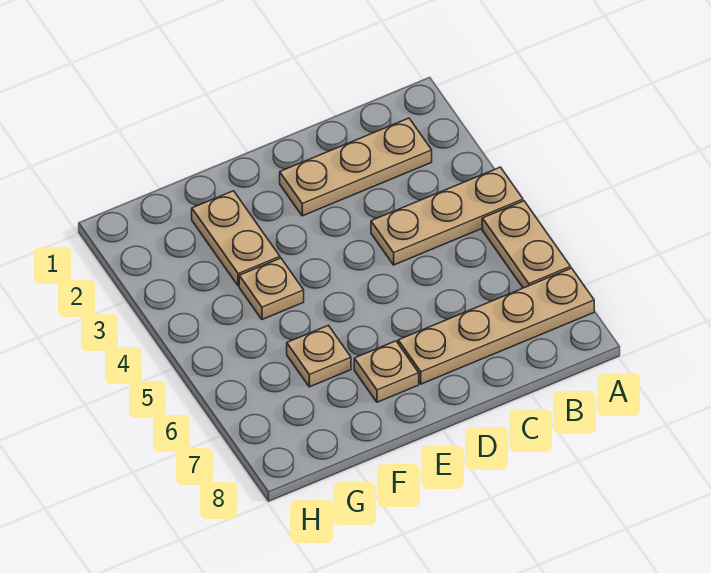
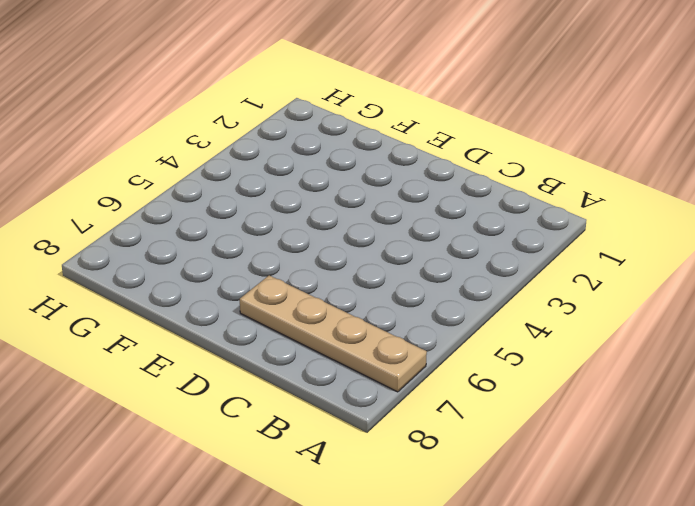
none -> tan plate A4:C4 level 1
none -> tan plate A5:A6 level 1

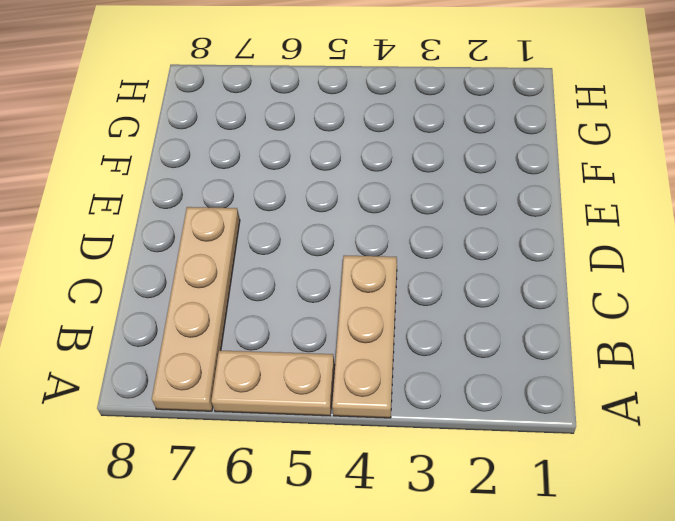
none -> tan plate B2:D2 level 1
none -> tan plate E7 level 1

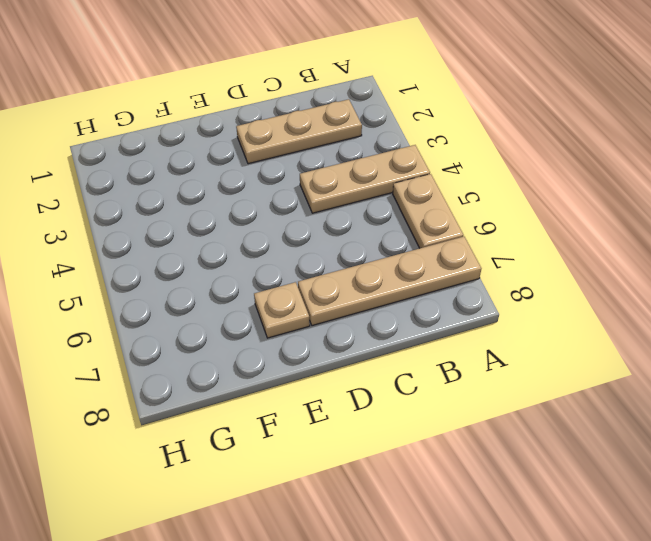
none -> tan plate F2:F3 level 1
none -> tan plate F4 level 1

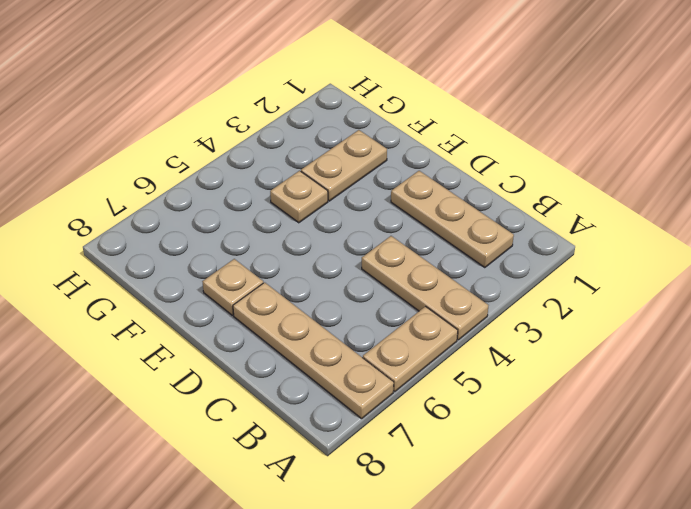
none -> tan plate F6 level 1

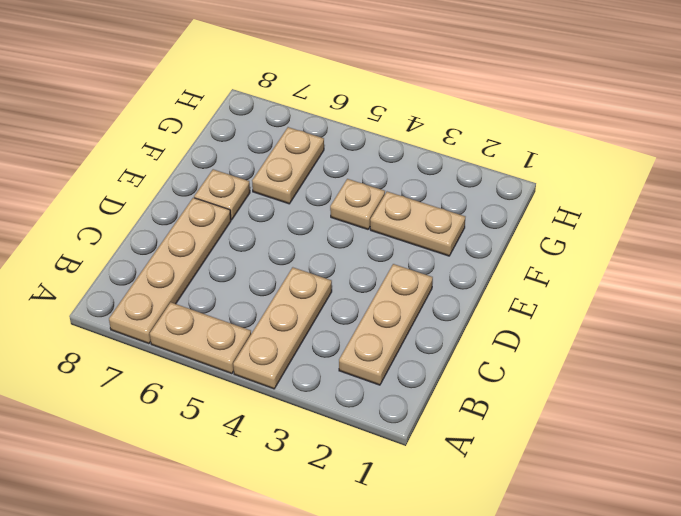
tan plate F6:G6 level 1 -> tan plate F6 level 1

